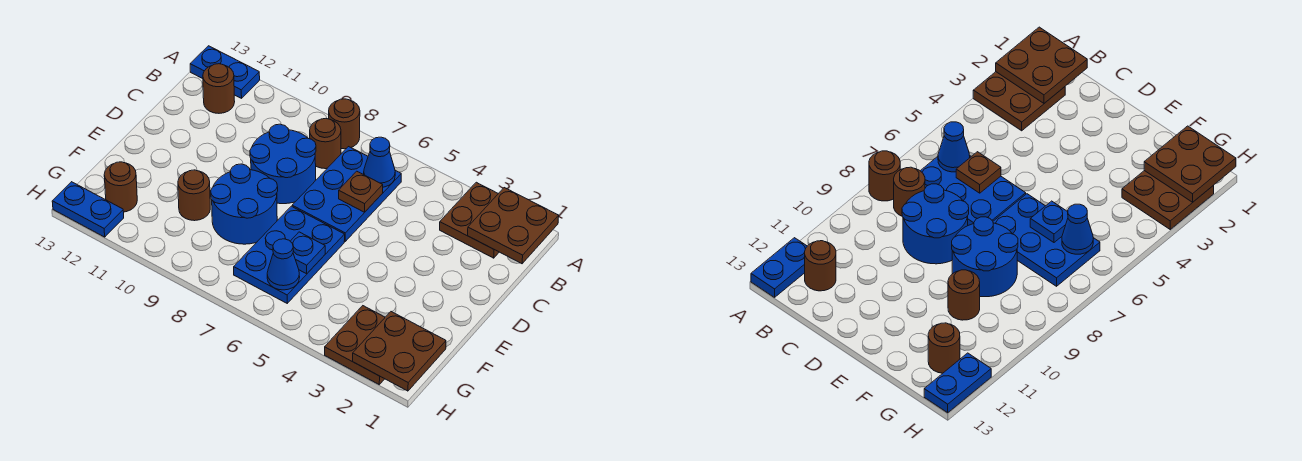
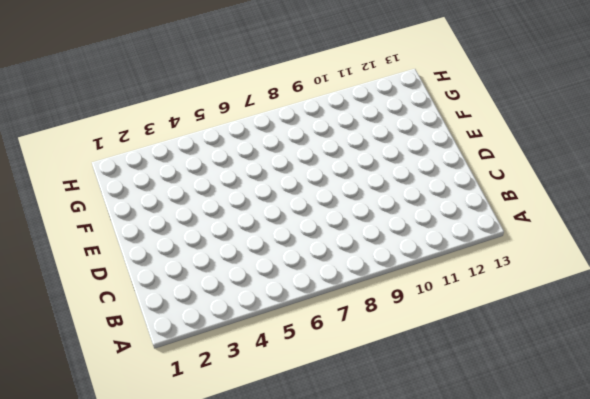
none -> brown plate A2:B3 level 1
none -> brown round brick A8 level 1
none -> blue plate A12:A13 level 1

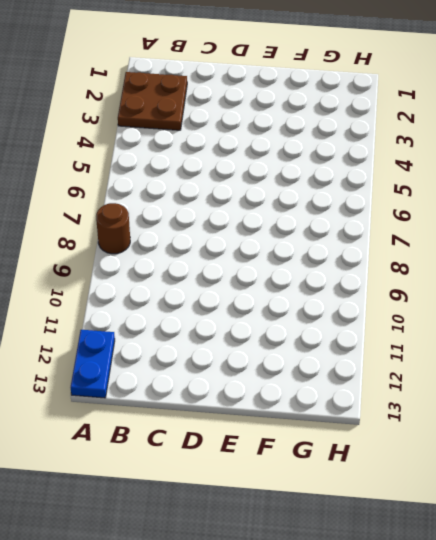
none -> blue plate B6:D7 level 1
none -> brown round brick B8 level 1
none -> brown round brick B12 level 1

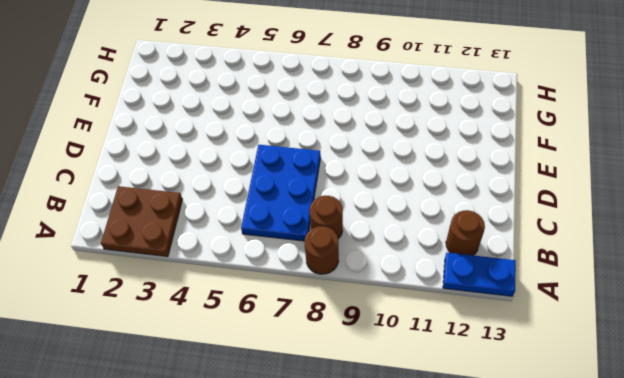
none -> blue round brick C8:D9 level 1
none -> blue plate E6:G7 level 1
none -> blue round brick E8:F9 level 1

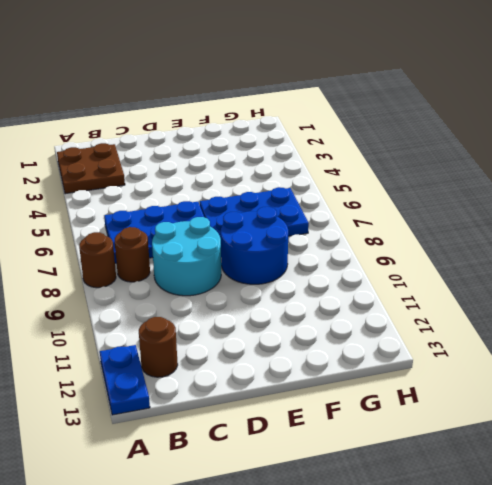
cyan round brick C8:D9 level 1 -> blue round brick C8:D9 level 1
none -> brown round brick F10 level 1
none -> brown plate G2:H3 level 1
none -> brown round brick G12 level 1

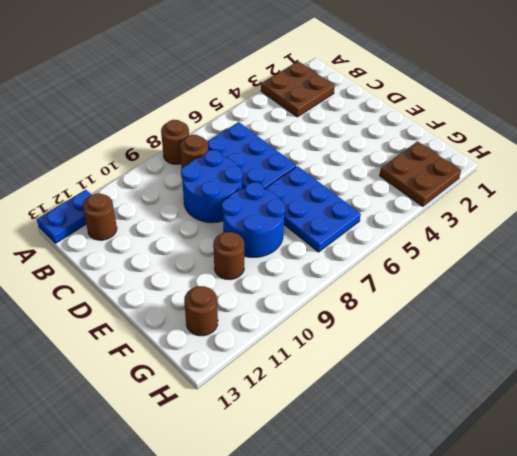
none -> blue plate H12:H13 level 1
none -> brown plate A1:B2 level 2
none -> blue cone B6 level 2

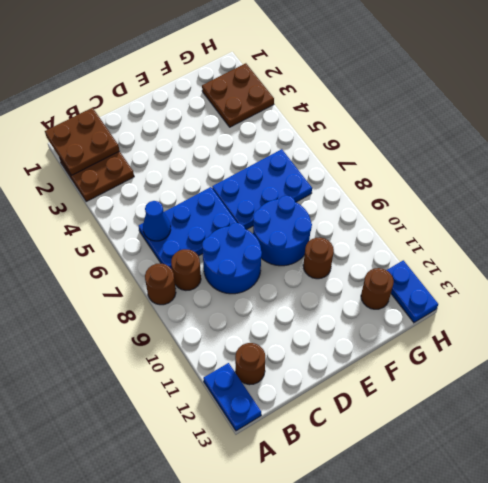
none -> brown plate C6 level 2
none -> blue plate F6 level 2
none -> brown plate G1:H2 level 2

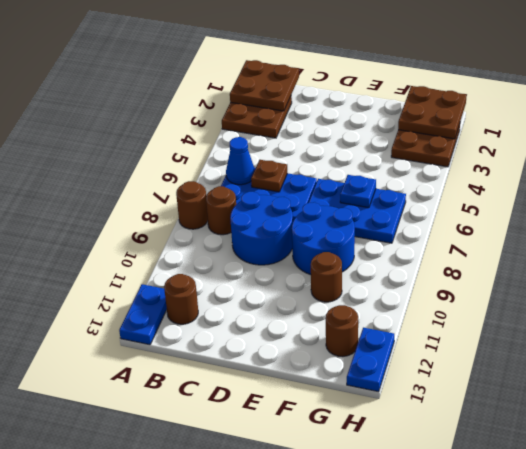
none -> blue cone G6 level 2

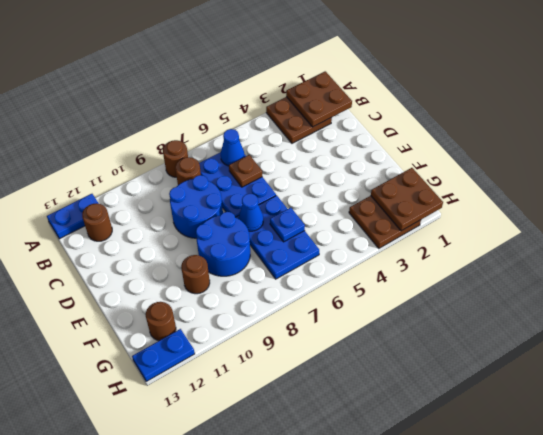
blue cone E7 level 2 -> blue cone G6 level 2

